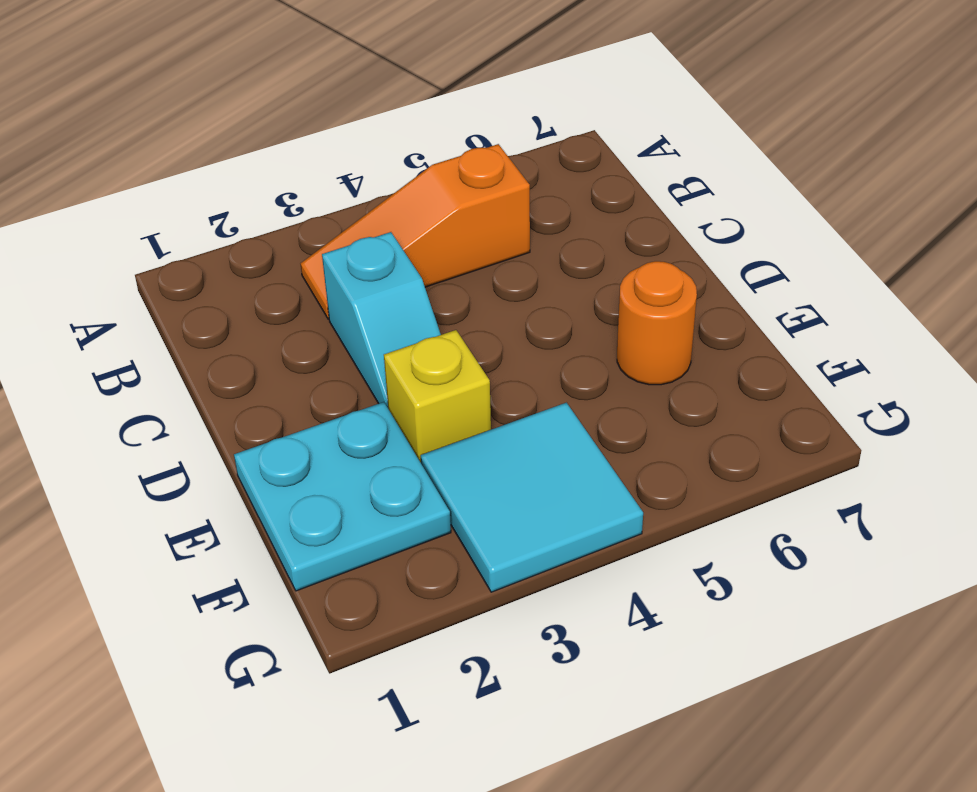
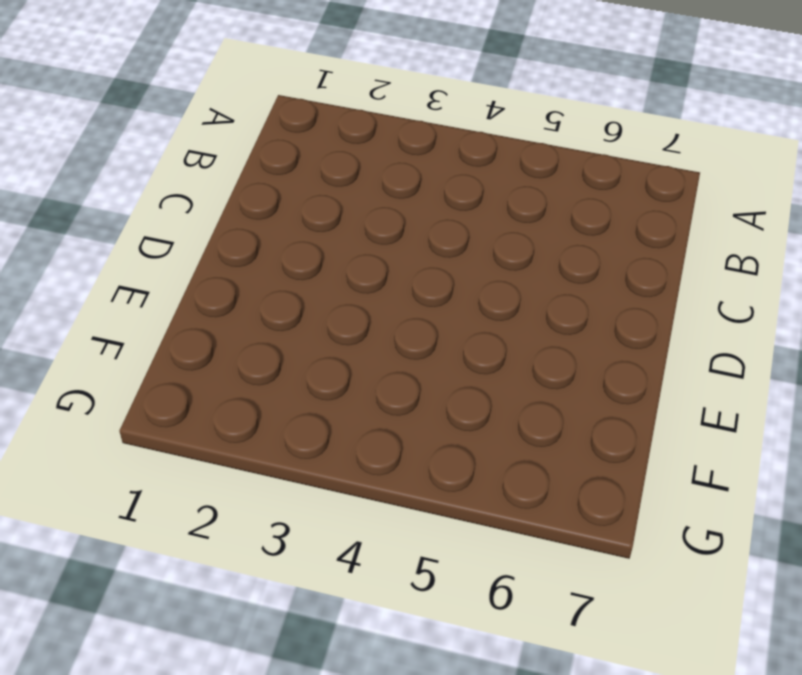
none -> orange slope B3:B5 level 1 top 5
none -> cyan slope C3:D3 level 1 top C

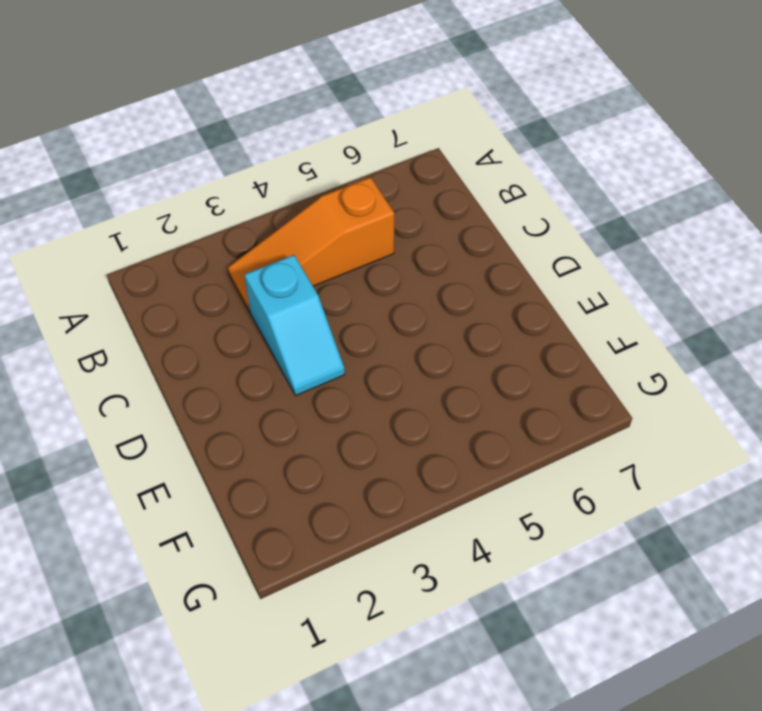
none -> cyan plate E1:F2 level 1
none -> yellow brick E3 level 1

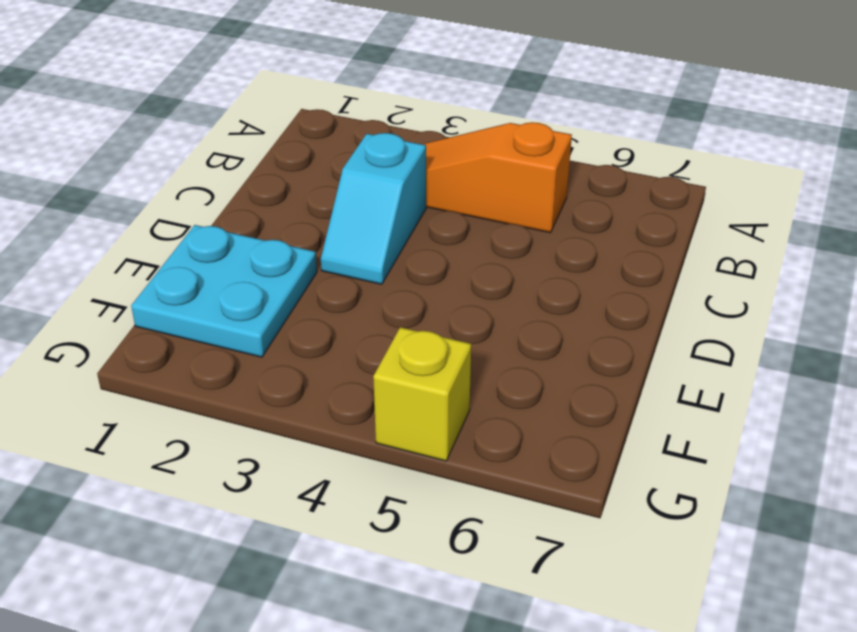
yellow brick G5 level 1 -> yellow brick E3 level 1
none -> orange round brick E6 level 1
none -> cyan tile F3:G4 level 1

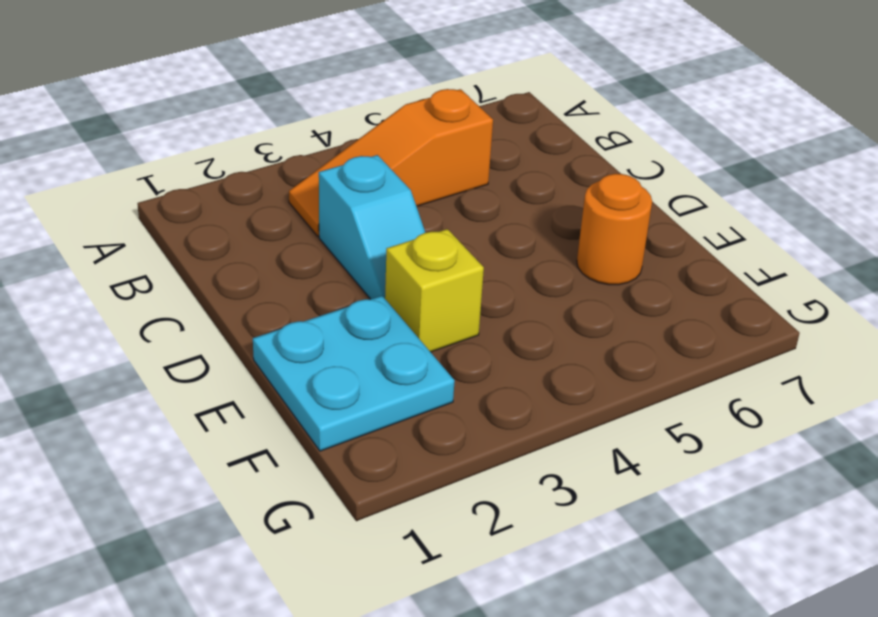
none -> cyan tile F3:G4 level 1

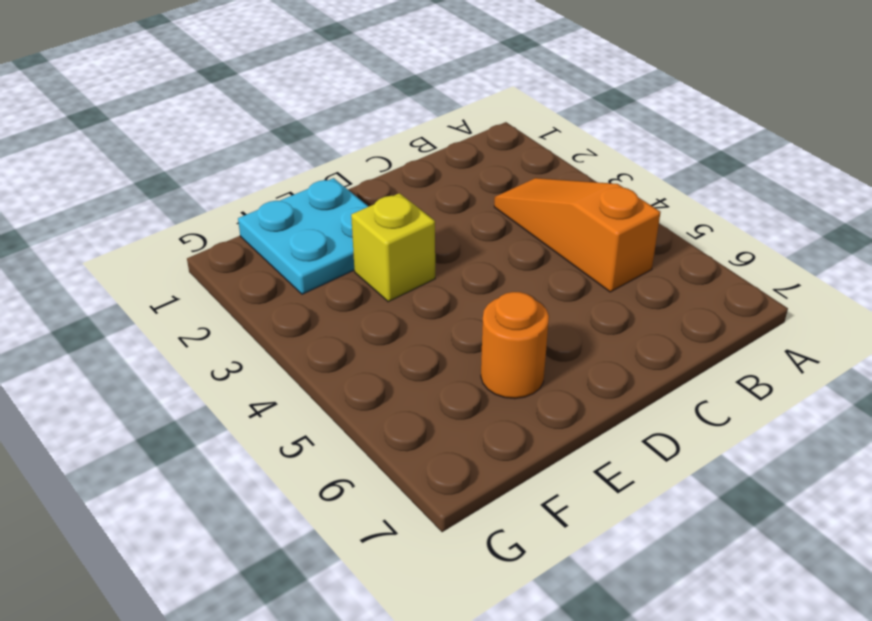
none -> cyan slope C3:D3 level 1 top C
none -> cyan tile F3:G4 level 1

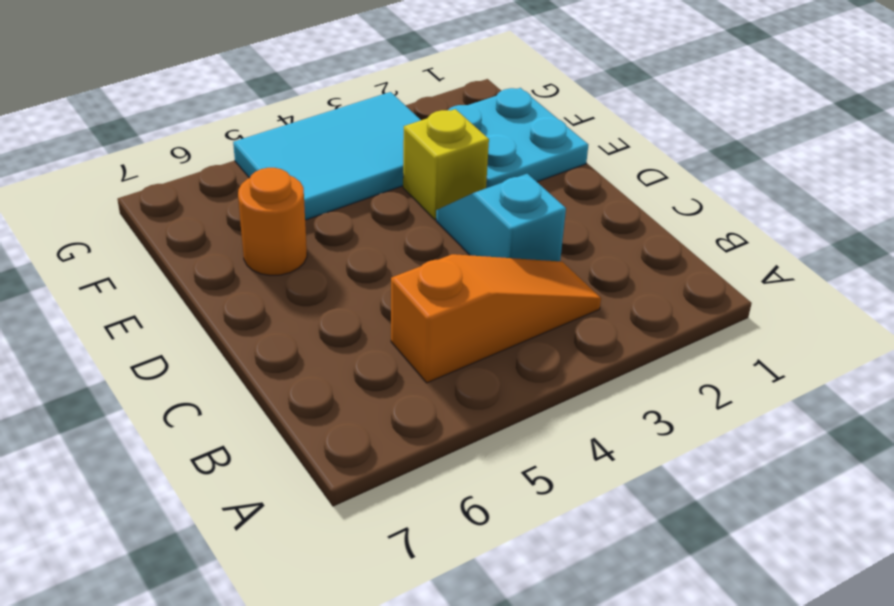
cyan tile F3:G5 level 1 -> cyan tile F3:G4 level 1

